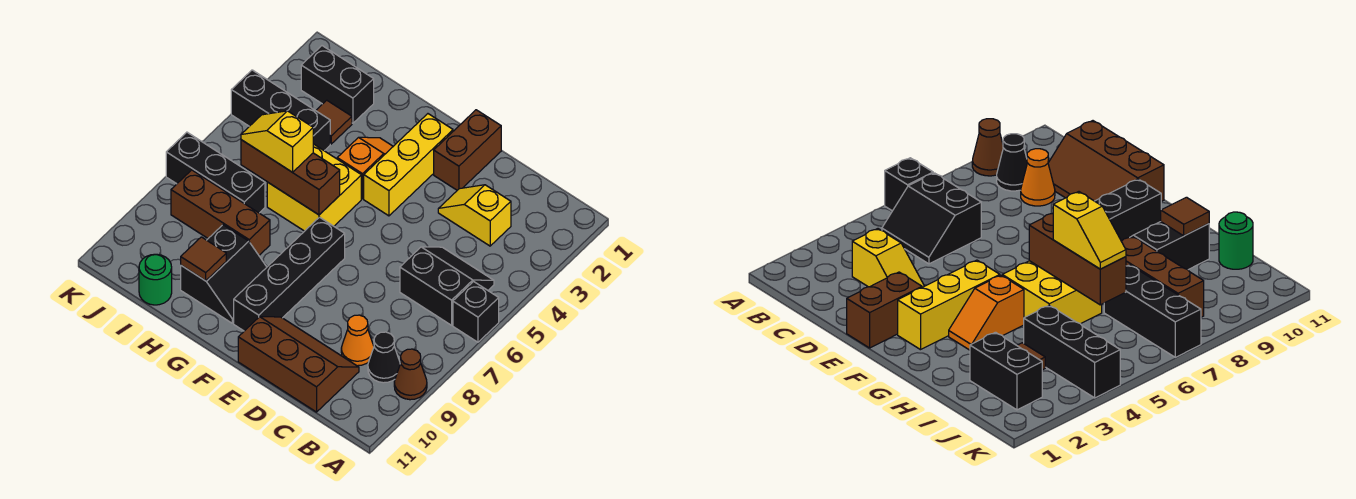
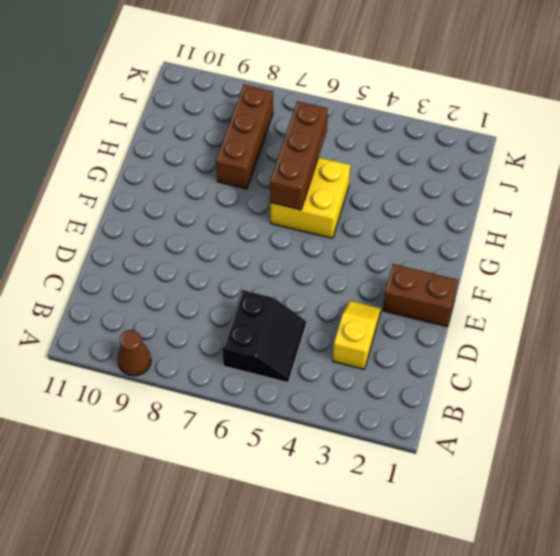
none -> black brick A6 level 1
none -> black cone B9 level 1
none -> orange cone C9 level 1

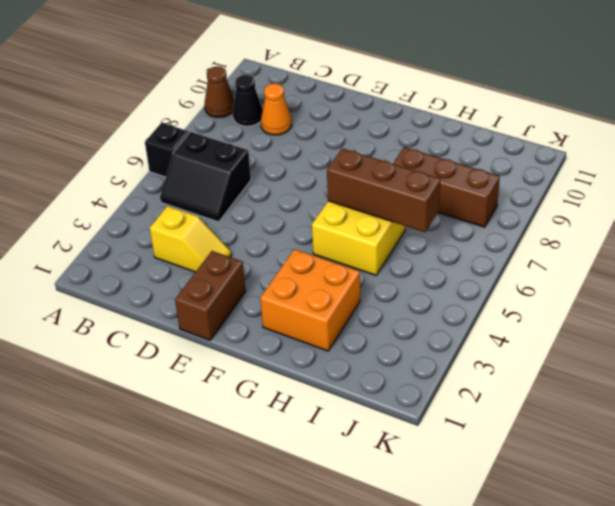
orange brick G2:H3 level 1 -> orange slope G3:G4 level 1 top 4
none -> brown slope C10:E11 level 1 top 11
none -> yellow brick F2:F4 level 1
none -> black brick F7:F10 level 1

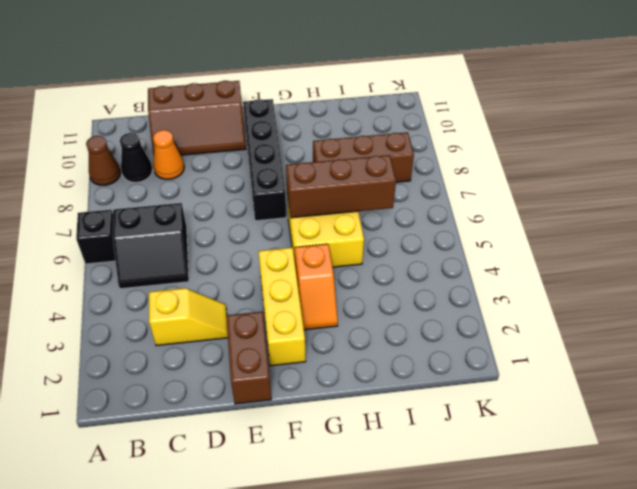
none -> black slope G9:H10 level 1 top H
none -> black brick I2:J2 level 1
none -> brown tile I3 level 1

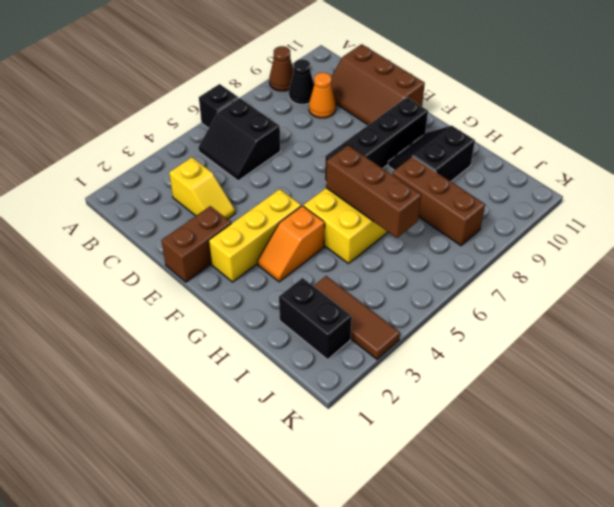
brown tile I3:K3 level 1 -> brown tile I3 level 1
none -> black brick I4:K4 level 1
none -> black brick I7:K7 level 1
none -> green round brick I11 level 1

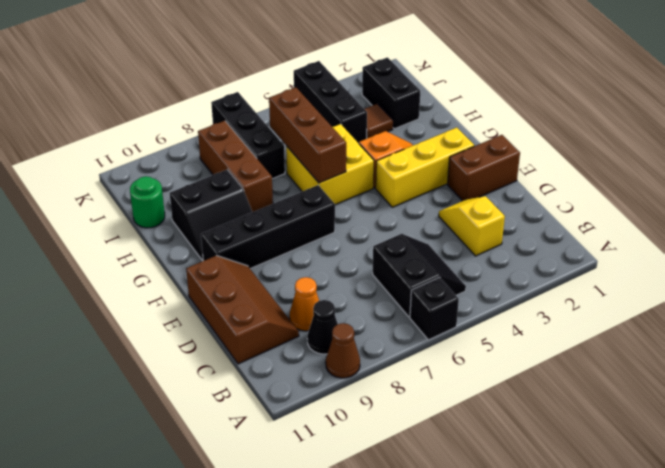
none -> brown tile H10 level 2
none -> yellow slope H6:I6 level 3 top H

